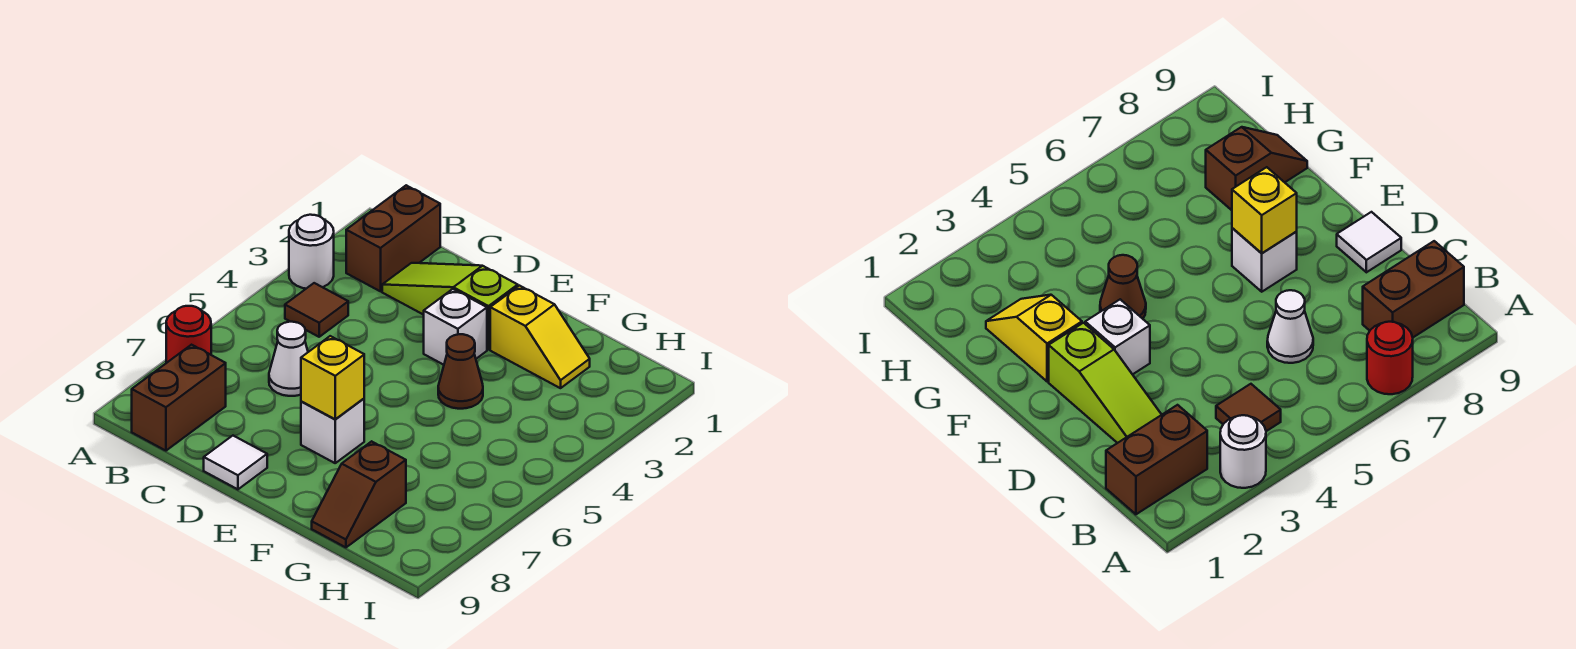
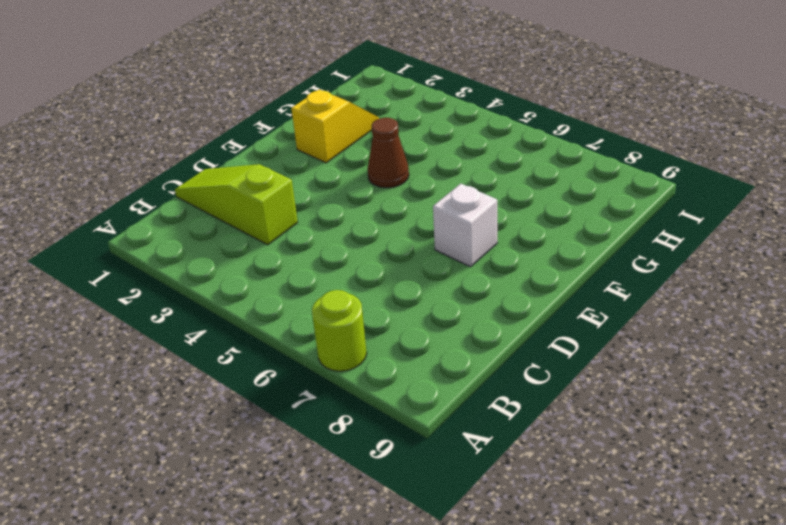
lime round brick A7 level 1 -> red round brick A7 level 1
lime slope C1:C3 level 1 top 3 -> lime slope C2:E2 level 1 top E
none -> white round brick A3 level 1
none -> brown brick B1:B2 level 1
none -> brown tile B4 level 1

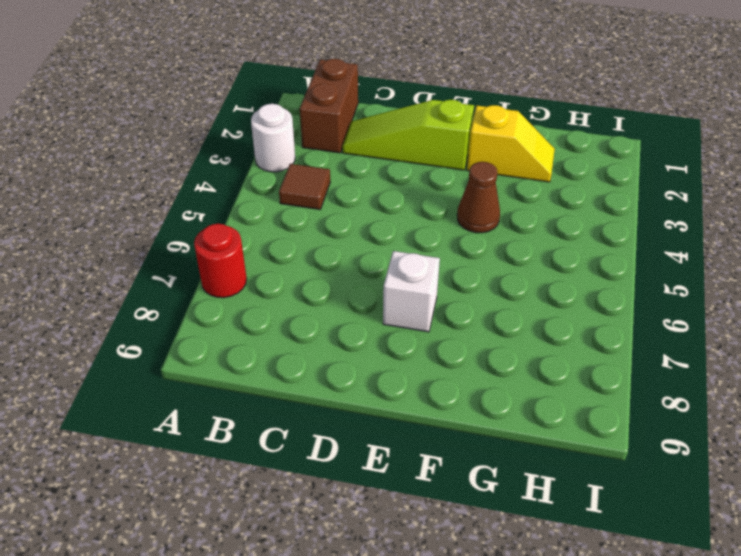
none -> brown brick B8:B9 level 1
none -> white cone C6 level 1
none -> white tile D9 level 1

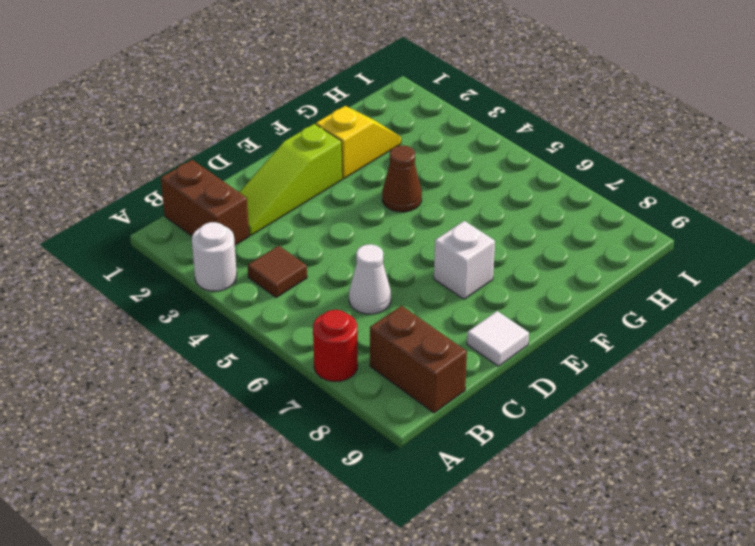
none -> white brick E3 level 1
none -> brown slope G8:G9 level 1 top 8
none -> yellow brick E7 level 2

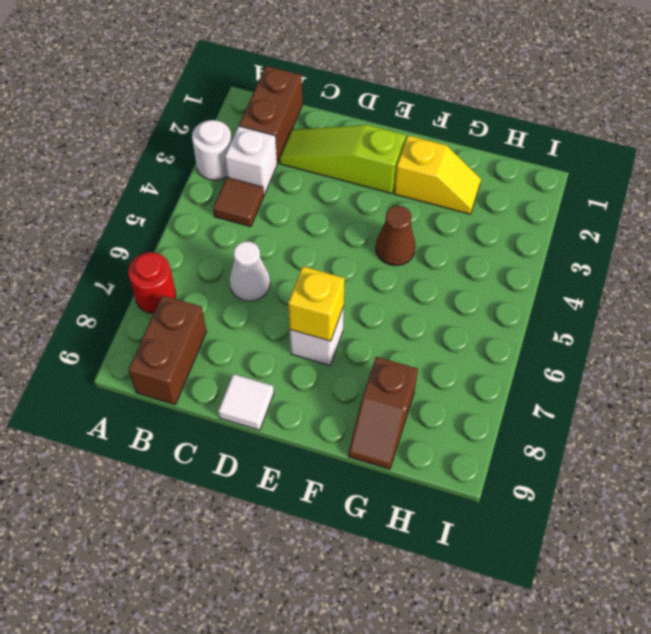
white brick B3 level 1 -> white brick E3 level 1

